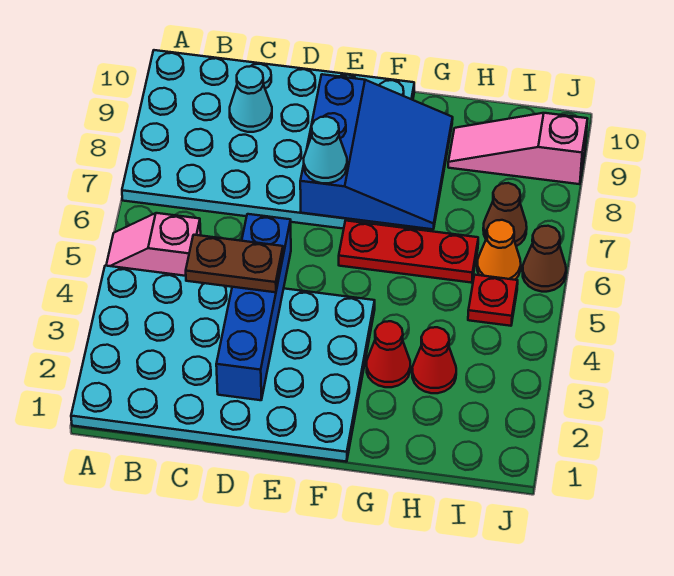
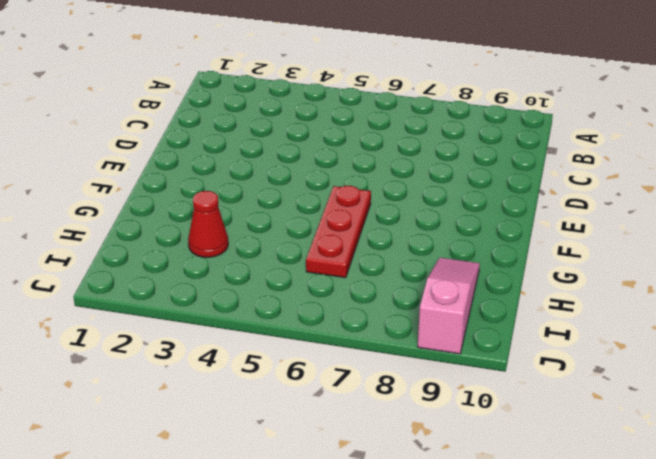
none -> cyan plate A1:F4 level 1
none -> pink slope A5:B5 level 1 top B
none -> cyan plate A7:F10 level 1

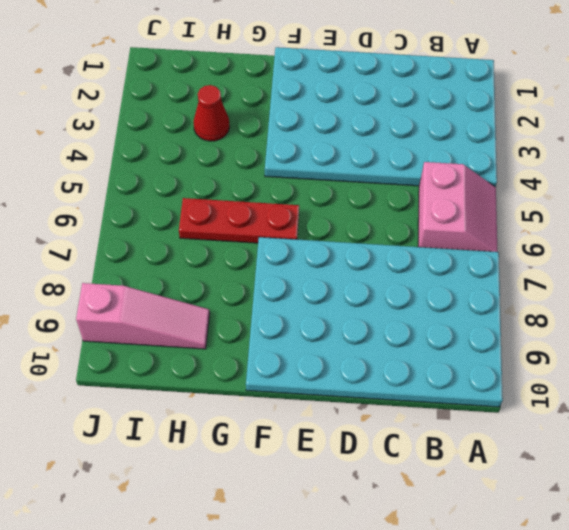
pink slope A5:B6 level 1 top B -> pink slope A5:B5 level 1 top B
none -> red cone G3 level 1
none -> red plate I5 level 1
none -> orange cone I6 level 1

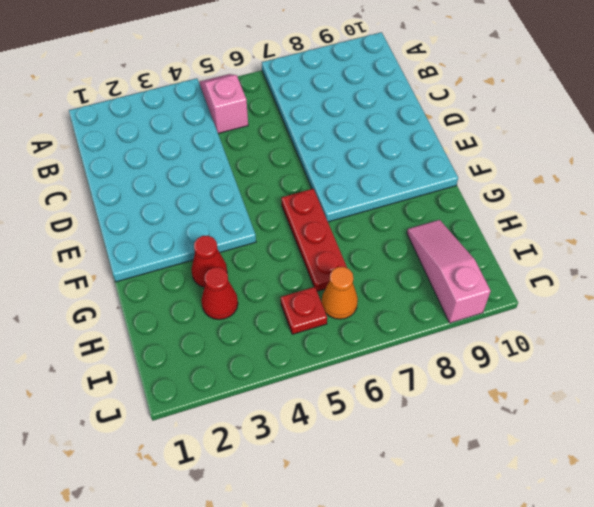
none -> brown cone I7 level 1
none -> brown cone J6 level 1
none -> cyan cone C9 level 2

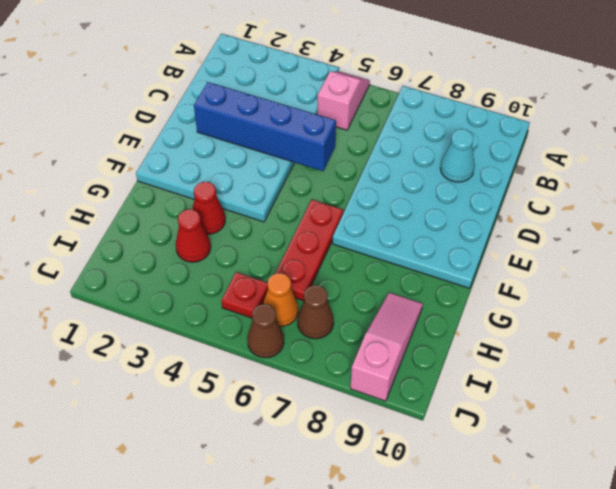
none -> blue slope E7:G9 level 2 top E
none -> brown plate C4:D4 level 3
none -> cyan cone E7 level 3

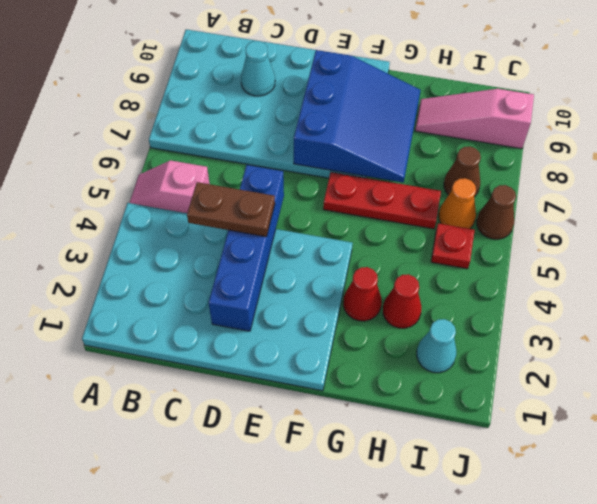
cyan cone I2 level 1 -> cyan cone E7 level 3

